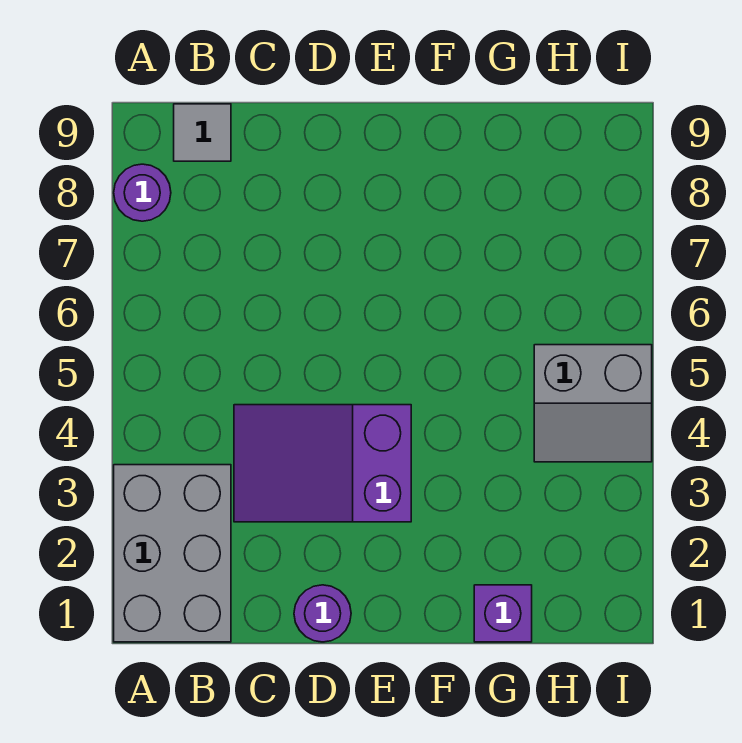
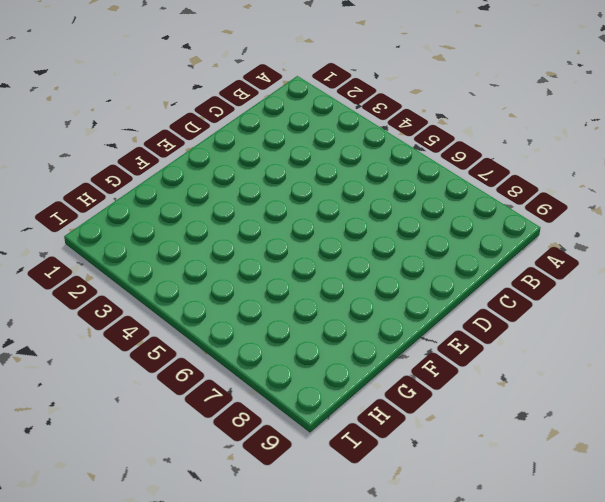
none -> grey brick A1:B3 level 1
none -> purple round brick A8 level 1

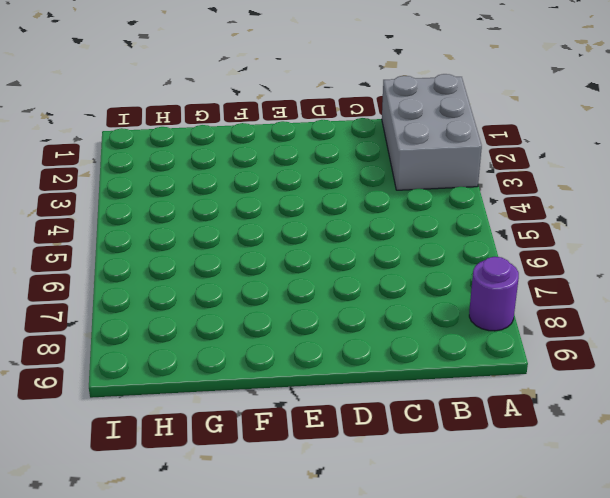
none -> grey tile B9 level 1
none -> purple slope C3:E4 level 1 top E

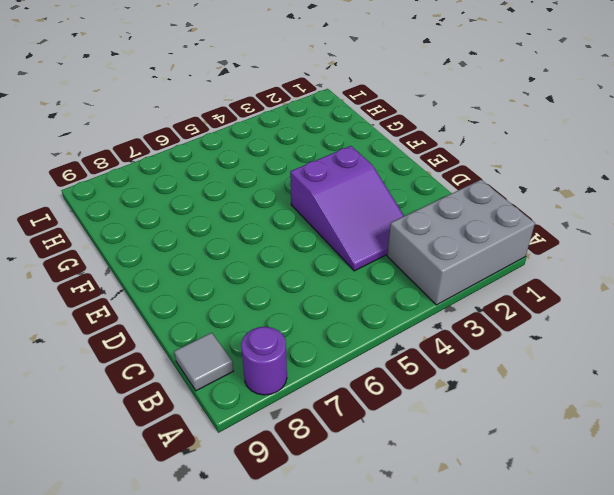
none -> purple round brick D1 level 1
none -> purple brick G1 level 1

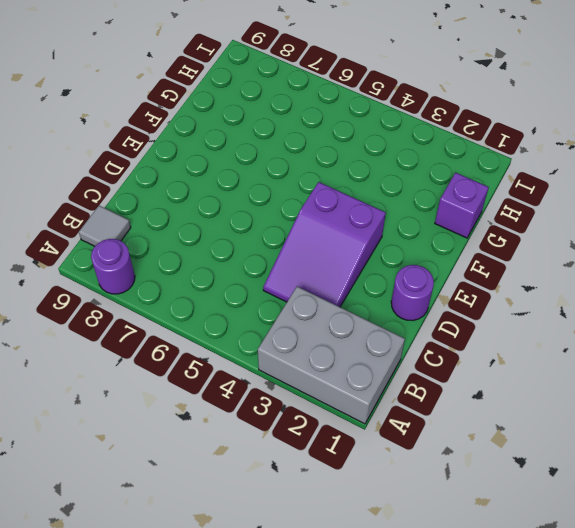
none -> grey slope H4:I5 level 1 top 5

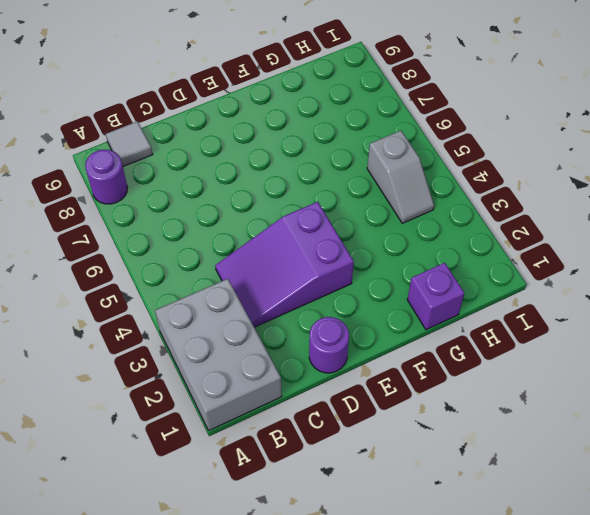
grey slope H4:H5 level 1 top 5 -> grey slope H4:I5 level 1 top 5

